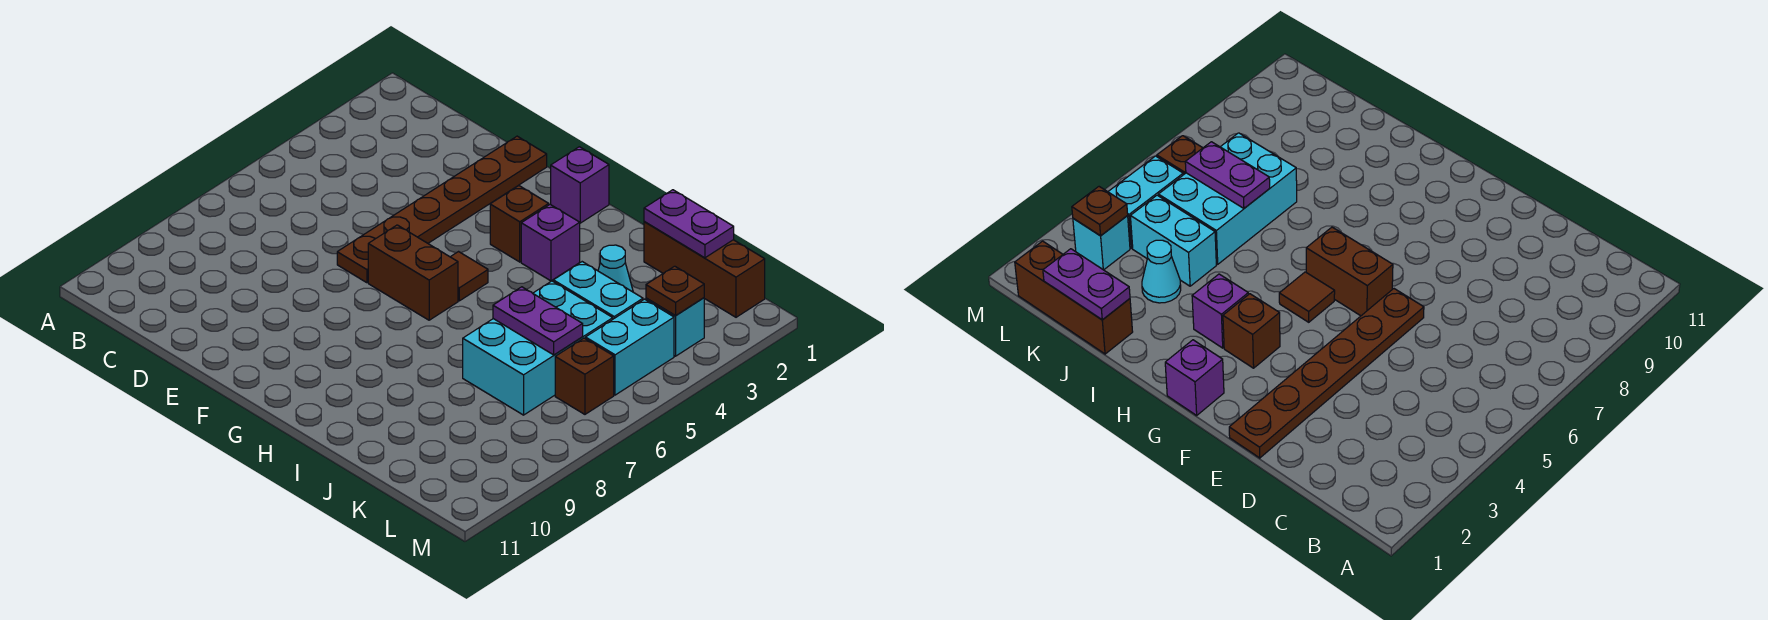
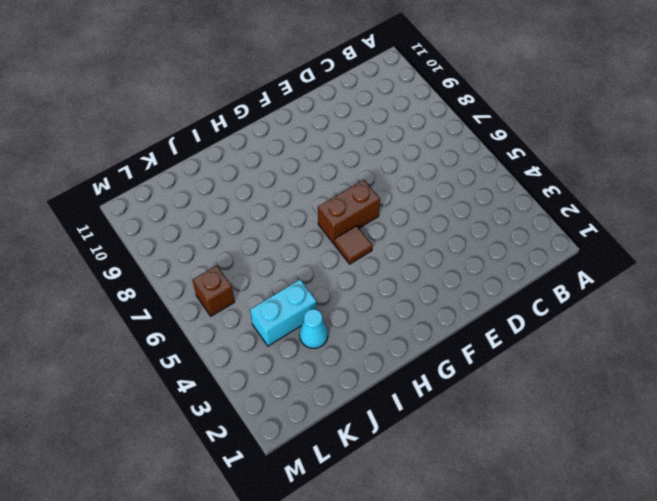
none -> brown plate E1:E6 level 1
none -> purple brick G1 level 1
none -> brown brick G3 level 1

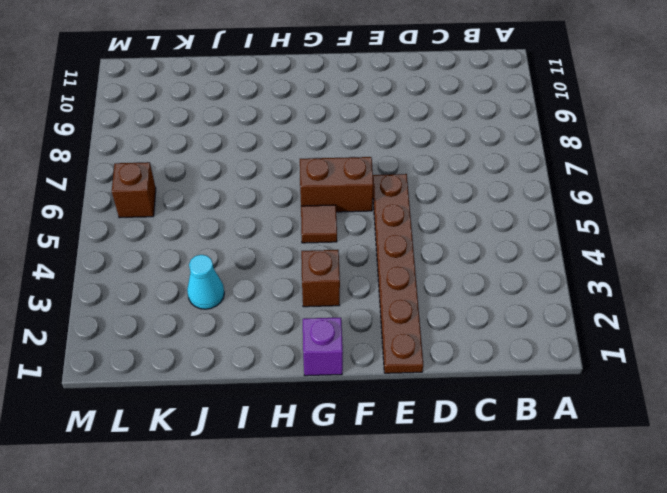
none -> purple brick H3 level 1
none -> brown brick J1:L1 level 1
none -> cyan brick J4:K4 level 1

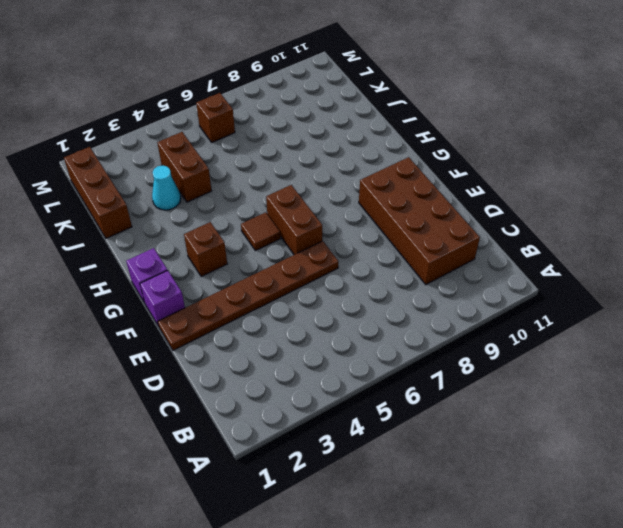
brown brick C9:F10 level 1 -> none
purple brick F1 level 1 -> purple brick H3 level 1
brown brick J4:K4 level 1 -> cyan brick J4:K4 level 1
none -> cyan brick J5:K7 level 1
none -> cyan brick L3 level 1
none -> cyan brick L4:L5 level 1

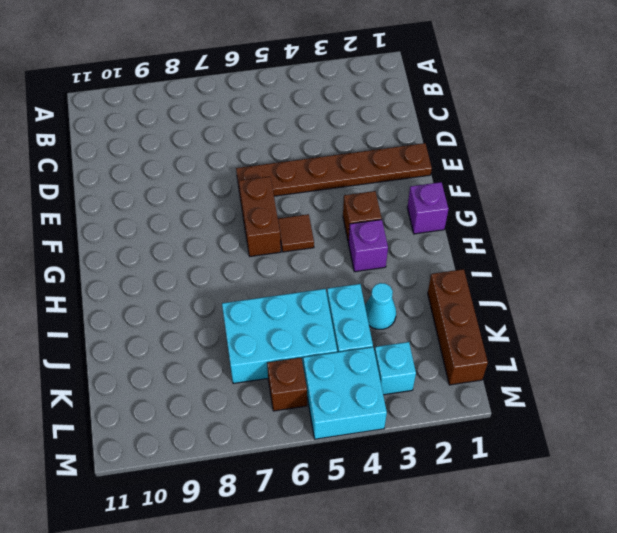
cyan brick L4:M5 level 1 -> cyan brick L4:L5 level 1
none -> purple plate J1:K1 level 2
none -> purple plate J6:K6 level 2
none -> brown plate L3 level 2

